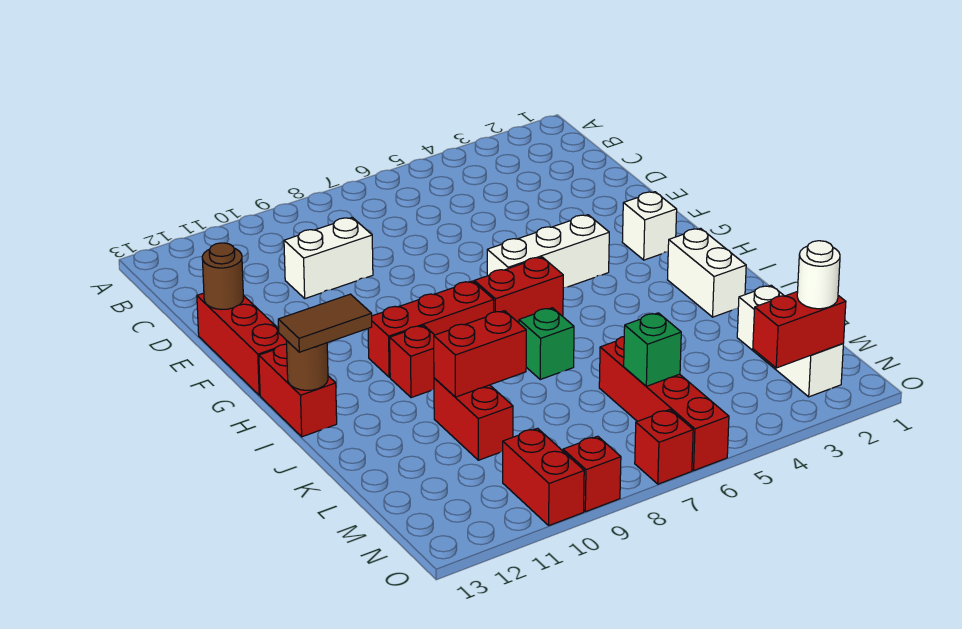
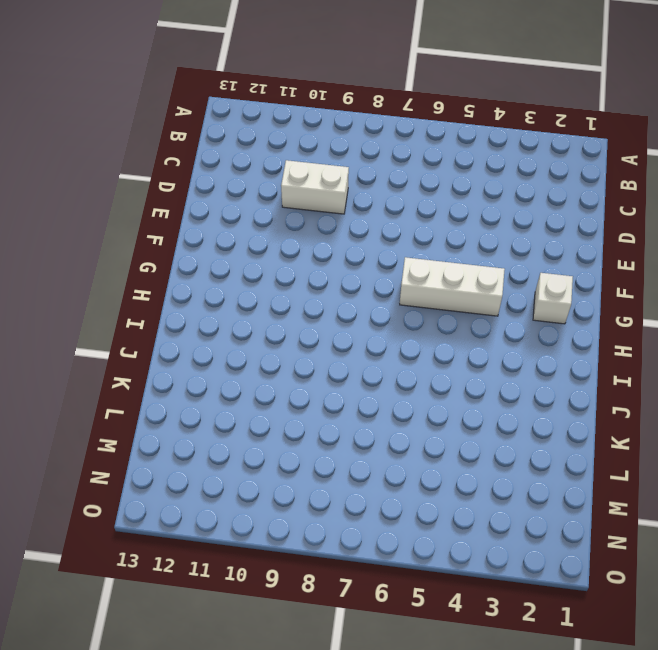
none -> red brick E13:G13 level 1
none -> red brick H6:H7 level 1
none -> red brick H8:H10 level 1

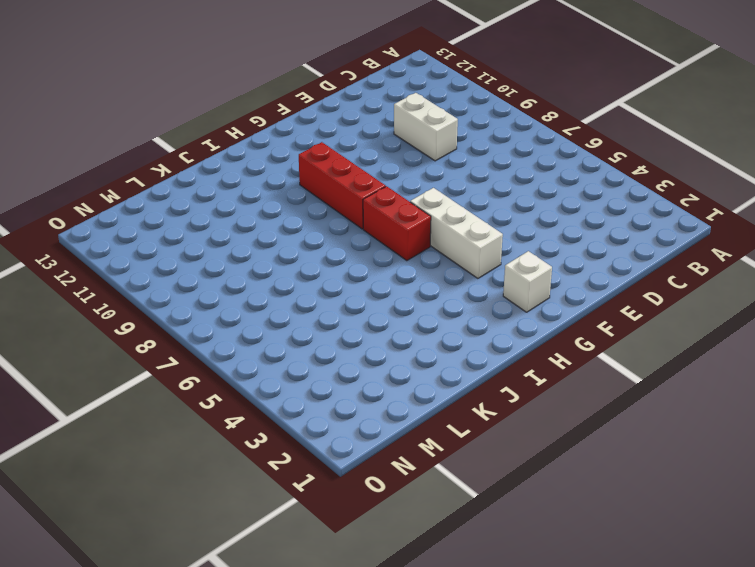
none -> red brick E13:G13 level 1
none -> red brick H13:I13 level 1
none -> white brick I2:J2 level 1

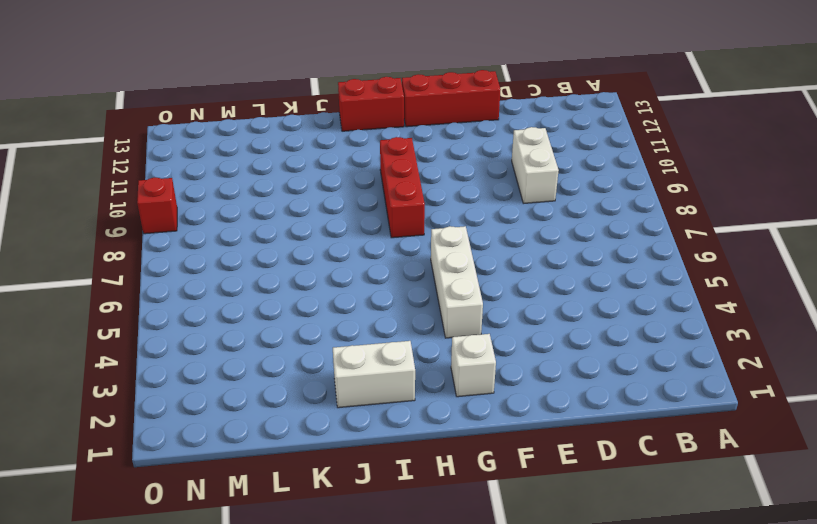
none -> red brick H6:H7 level 1
none -> red brick I10 level 1
none -> green brick J7 level 1

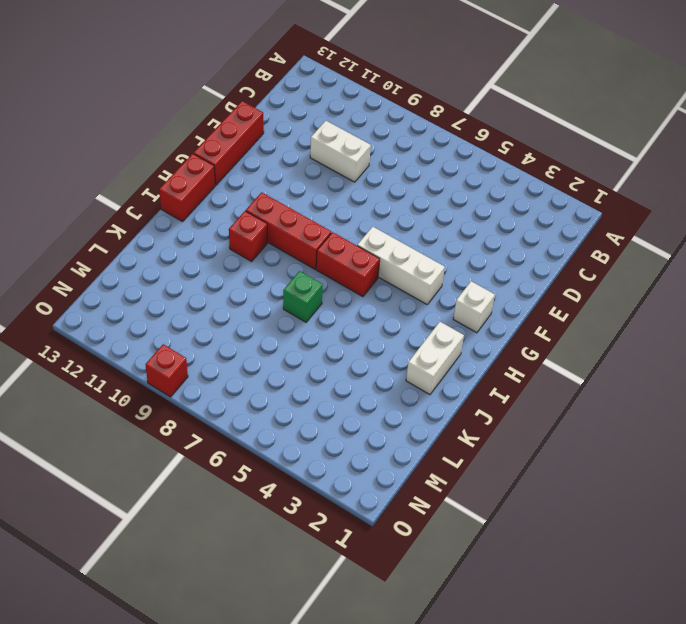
none -> red brick K10:L10 level 1
none -> white brick L2:N2 level 1
none -> red brick L6:O6 level 1

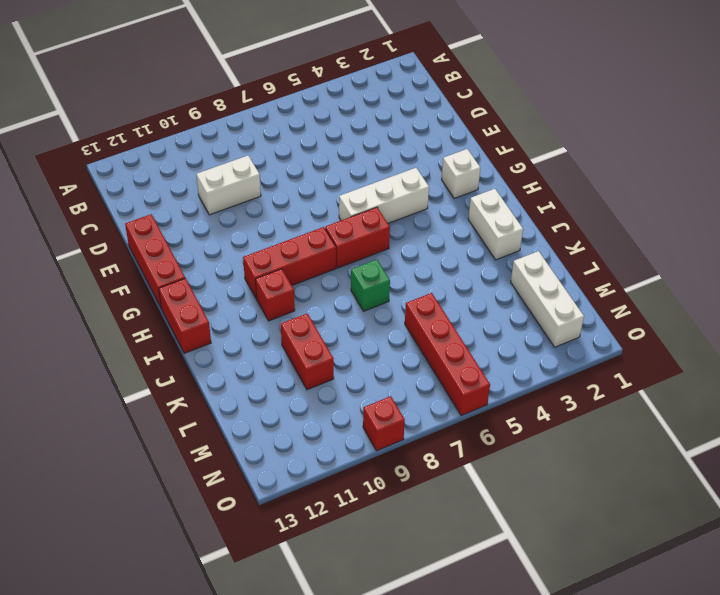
none -> red brick N10:O10 level 1
none -> red brick O7 level 1
none -> brown round brick E13 level 2

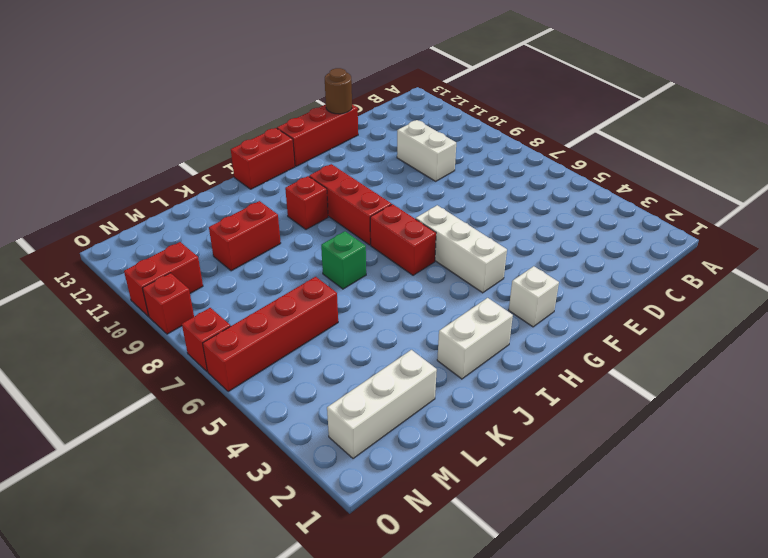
none -> brown round brick I13 level 2
none -> red brick K9:K10 level 2
none -> green brick M6 level 2

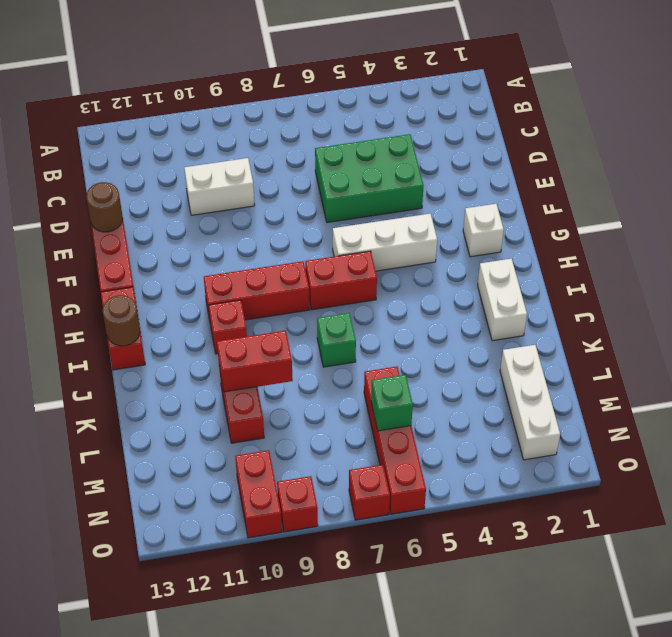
green brick D4:E6 level 1 -> none
none -> red brick N2:N3 level 2
none -> brown tile I12:I13 level 3
none -> white round brick N2 level 3

